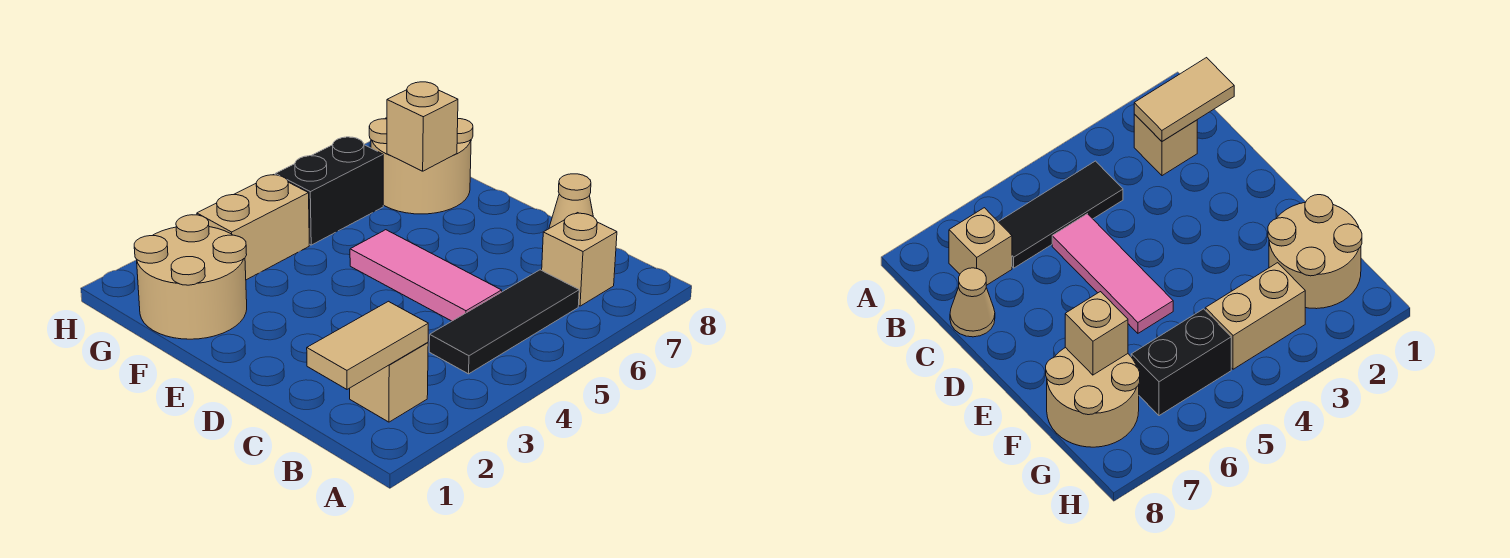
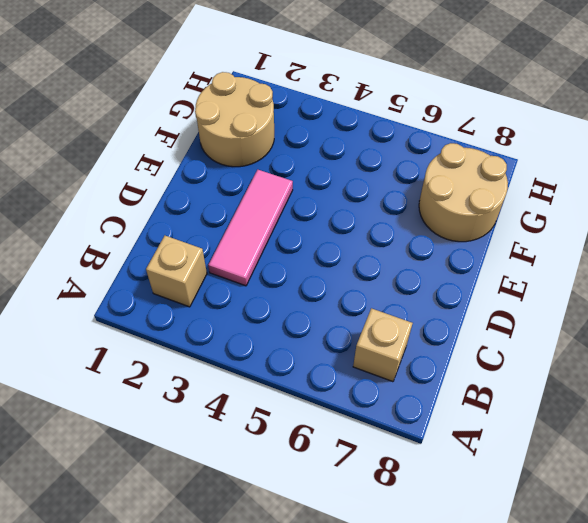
pink tile C3:E3 level 1 -> pink tile C5:E5 level 1
none -> black tile B4:B6 level 1
none -> tan cone C8 level 1

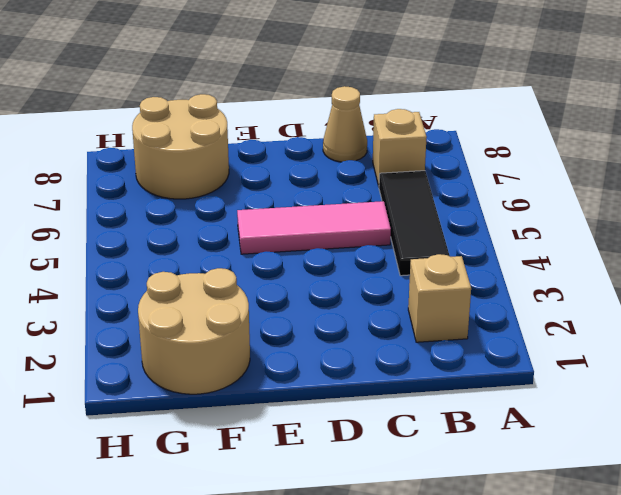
none -> tan brick G3:G4 level 1
none -> black brick G5:G6 level 1

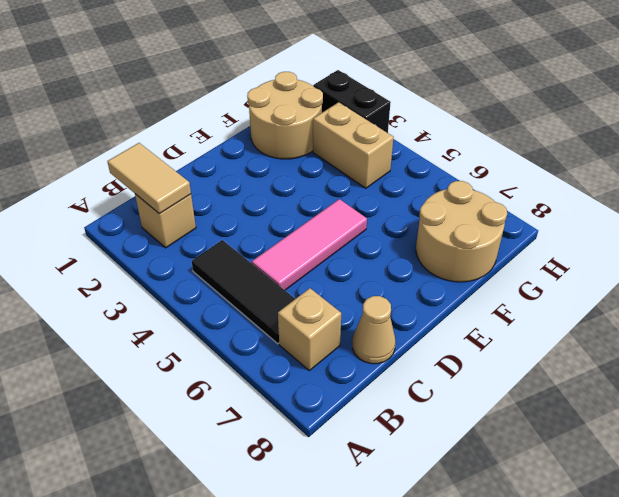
black brick H2:H3 level 1 -> black brick G5:G6 level 1
none -> tan brick F7 level 2

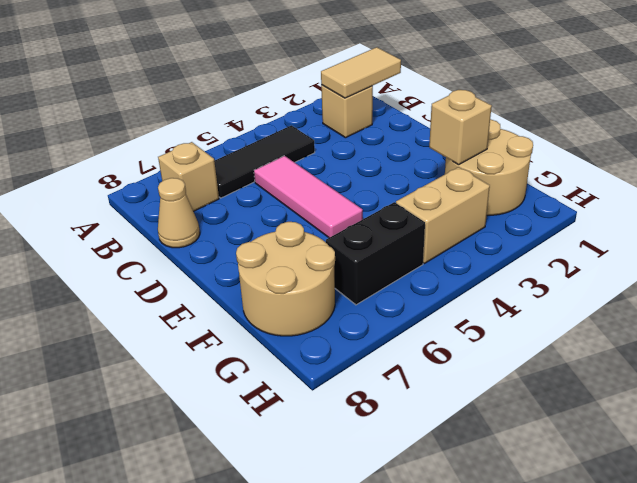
tan brick F2 level 2 -> tan brick F7 level 2

